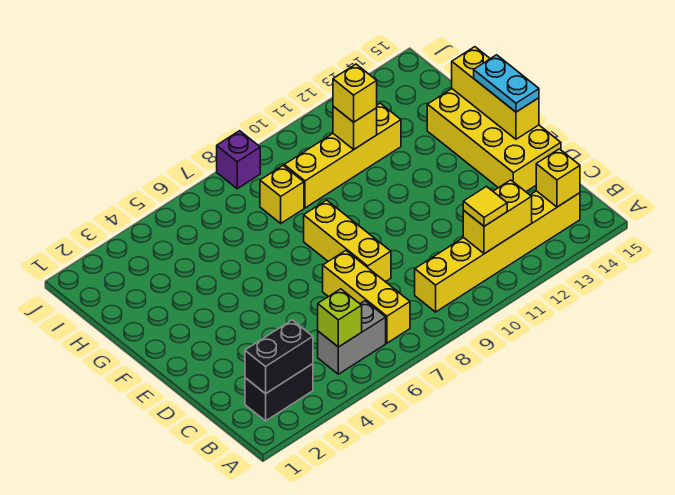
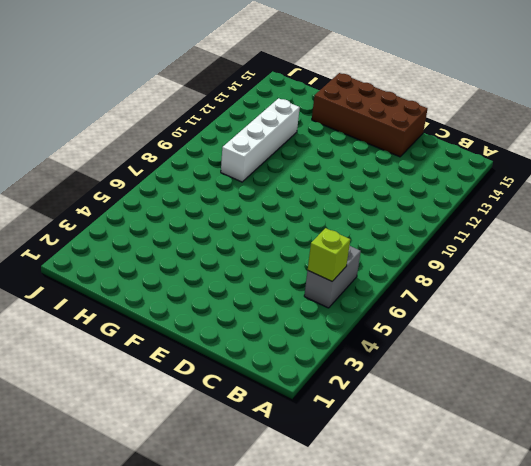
brown brick D14:G15 level 1 -> yellow brick D14:G15 level 1
white brick H9:H12 level 1 -> yellow brick H9:H12 level 1
none -> black brick B2:B3 level 1
none -> yellow brick B7:D7 level 1
none -> yellow brick B9:B14 level 1

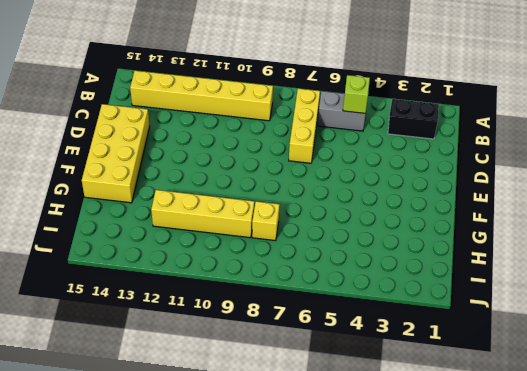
none -> yellow brick D8:F8 level 1
none -> purple brick J8 level 1
none -> black brick B2:B3 level 2

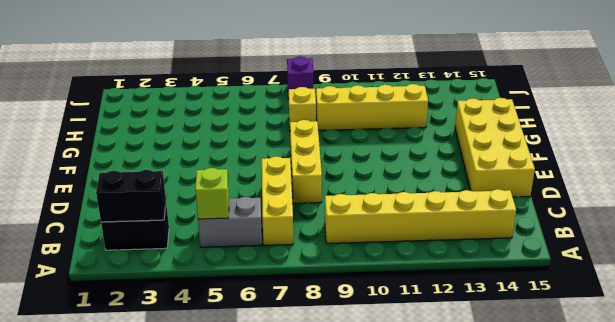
none -> yellow brick B11:B12 level 2
none -> yellow brick B14 level 2
none -> yellow brick E15:G15 level 2

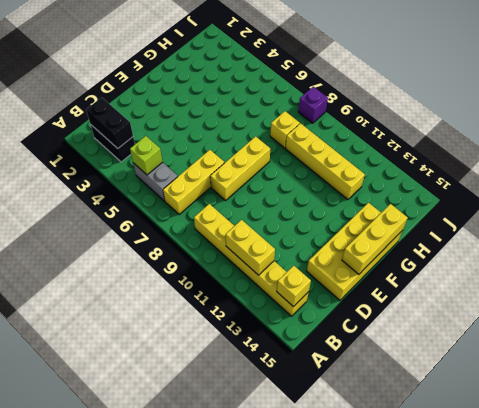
none -> yellow brick H11 level 2
none -> yellow tile B11 level 3
none -> cyan plate E15:F15 level 3

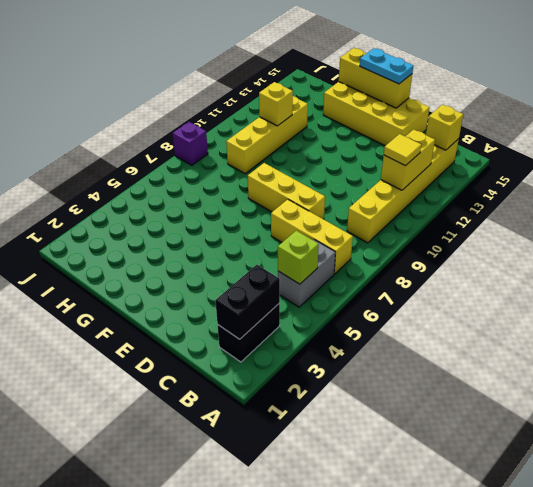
none -> yellow brick H8 level 1
none -> yellow brick H11 level 3

